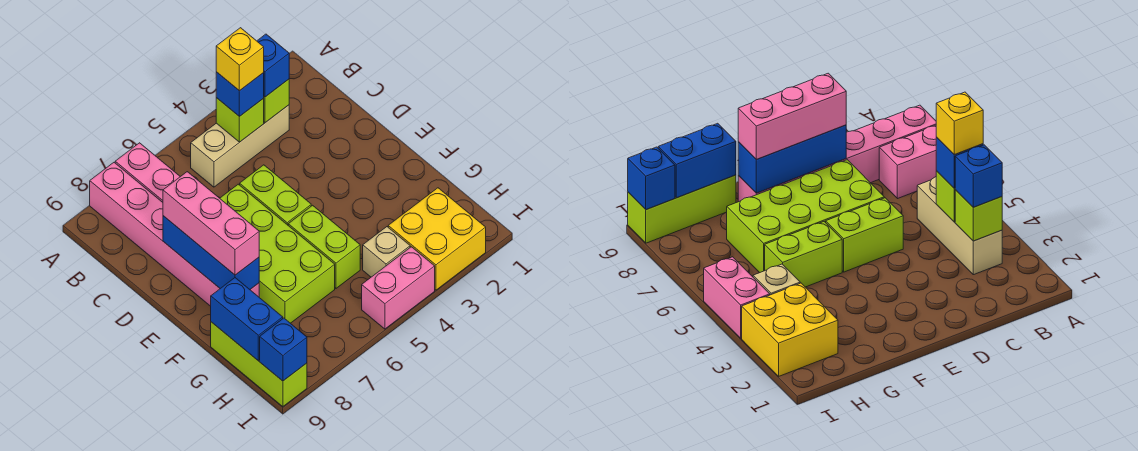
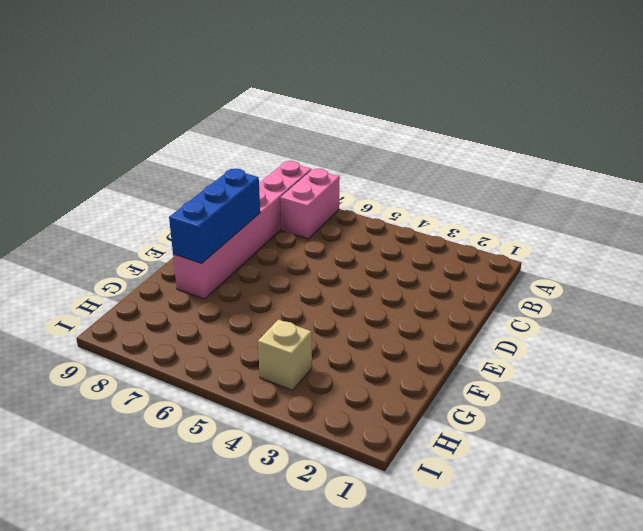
none -> tan brick B3:B5 level 1
none -> lime brick D5:E5 level 1
none -> lime brick D6:G7 level 1

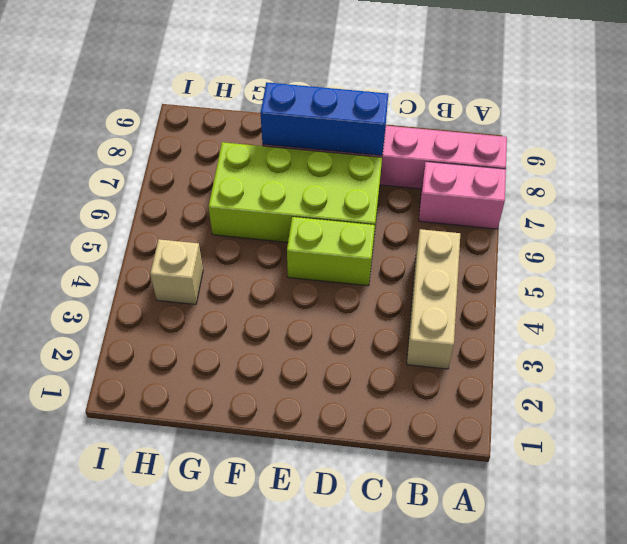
none -> lime brick F5:G5 level 1
none -> lime brick G9:I9 level 1
none -> yellow brick H2:I3 level 1

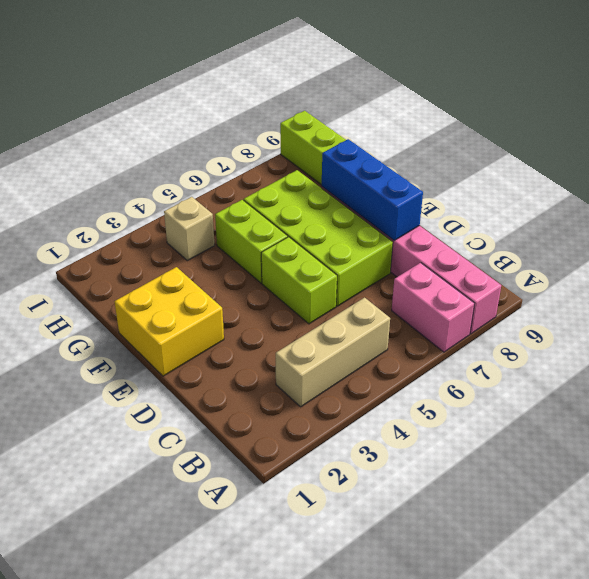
yellow brick E1:F2 level 1 -> yellow brick H2:I3 level 1
none -> pink brick I4:I5 level 1
none -> lime brick B3 level 2
none -> lime brick B4 level 2

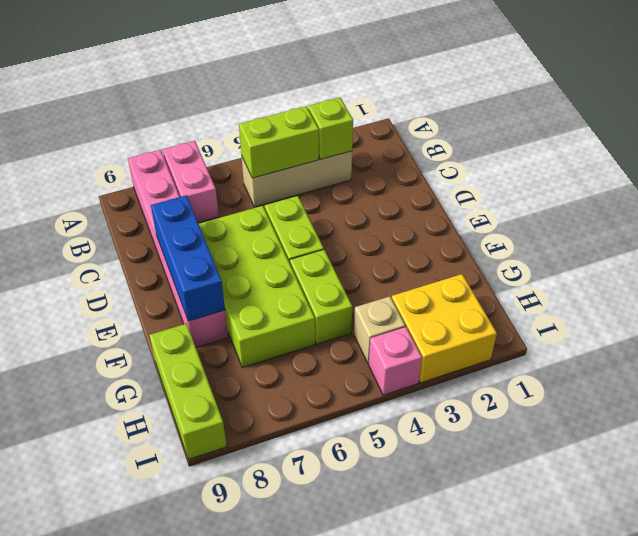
lime brick B4:B5 level 2 -> lime brick B4 level 2
pink brick I4 level 1 -> pink brick I4:I5 level 1
none -> blue brick G9:H9 level 2
none -> blue brick I9 level 2
none -> blue brick B3 level 3

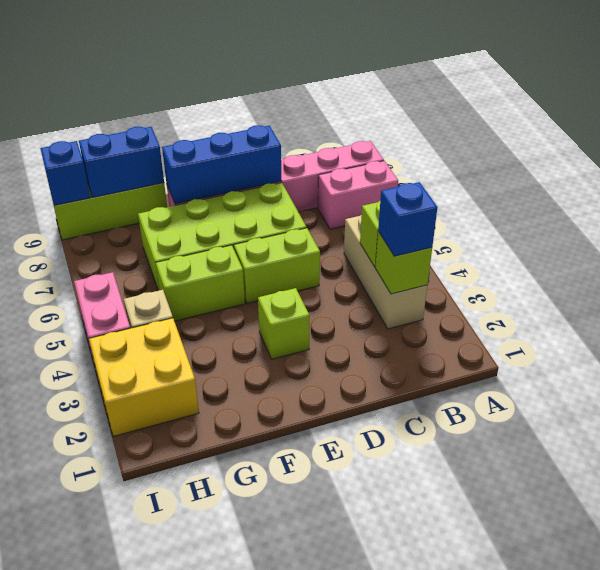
lime brick E3 level 1 -> none
none -> blue brick B4 level 3
none -> pink brick D8:F8 level 3
none -> yellow brick B4 level 4

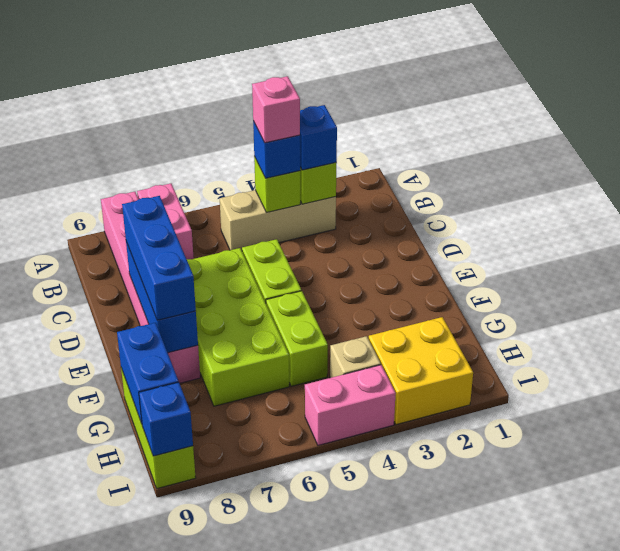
pink brick B4 level 4 -> yellow brick B4 level 4
blue brick D8:F8 level 3 -> pink brick D8:F8 level 3

